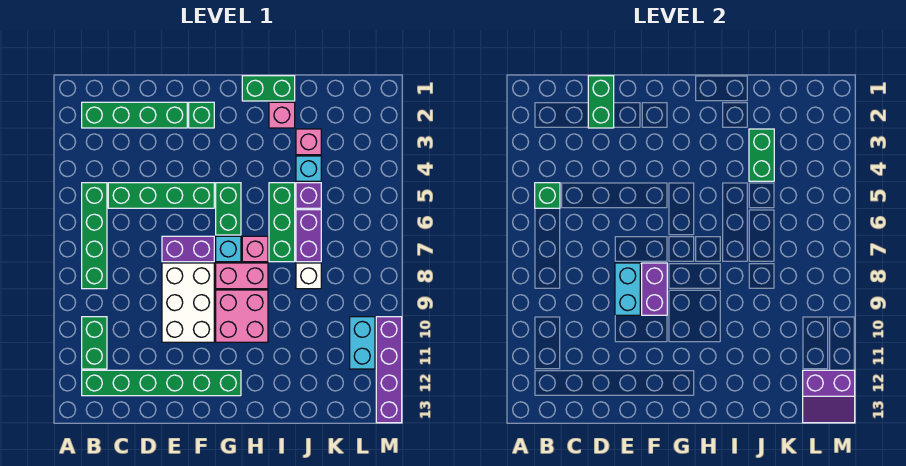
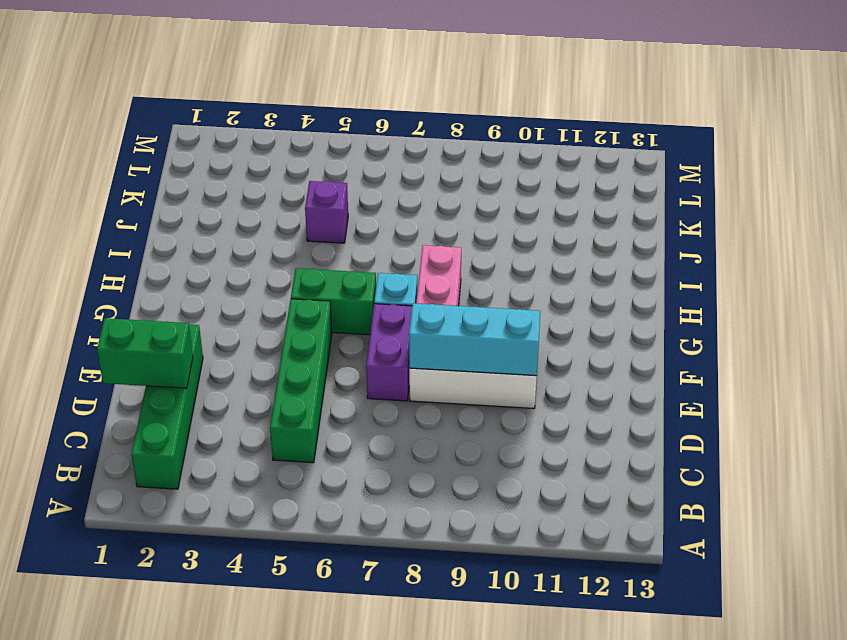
cyan brick E8:E10 level 2 -> cyan brick E8:E9 level 2
none -> green brick B5:B8 level 1
none -> green brick B10:B11 level 1
none -> green brick B12:G12 level 1

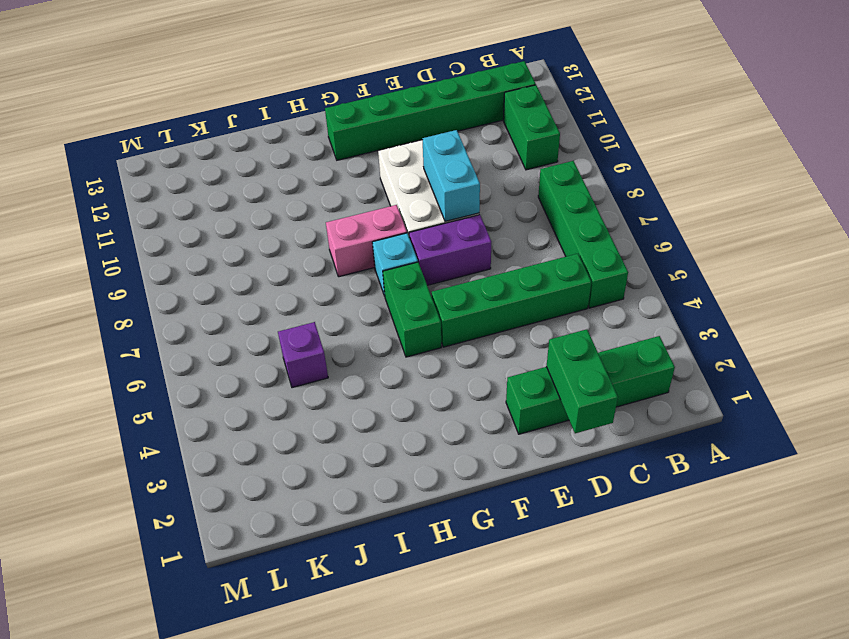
none -> green brick F2 level 1
none -> pink brick G9:H10 level 1
none -> green brick H1:I1 level 1

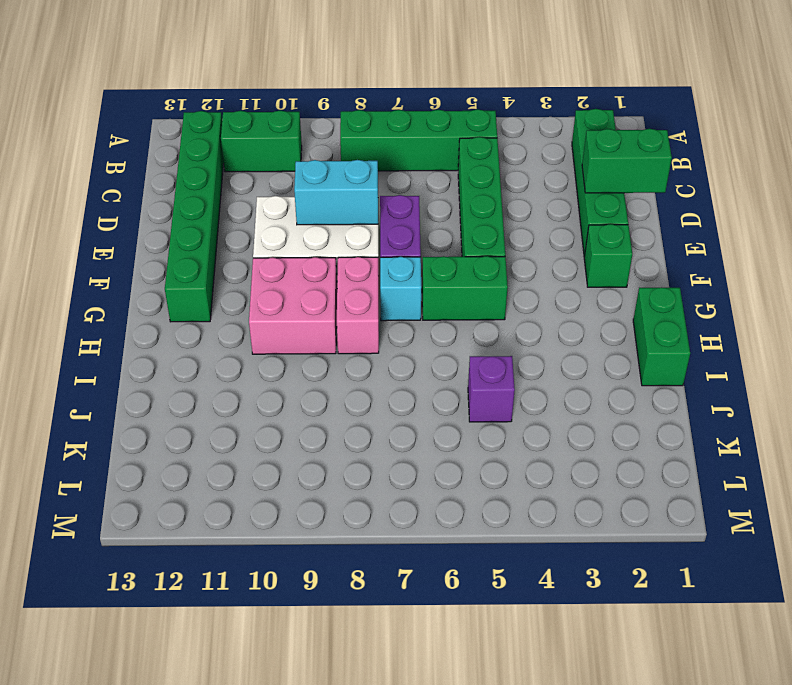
none -> pink brick H7 level 1
none -> pink brick I2 level 1
none -> green brick I5:I7 level 1

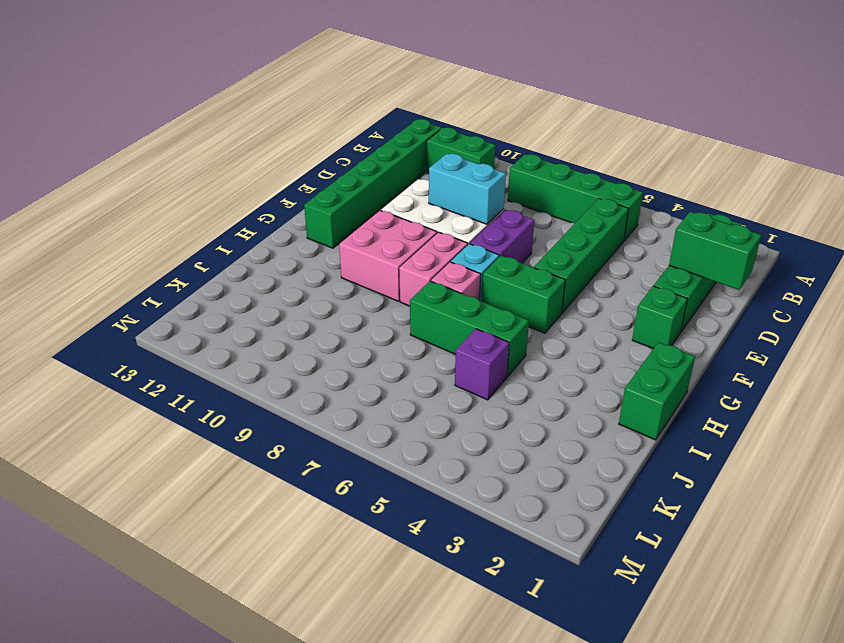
none -> pink brick I2 level 1
none -> pink brick J3 level 1
none -> cyan brick J4 level 1

